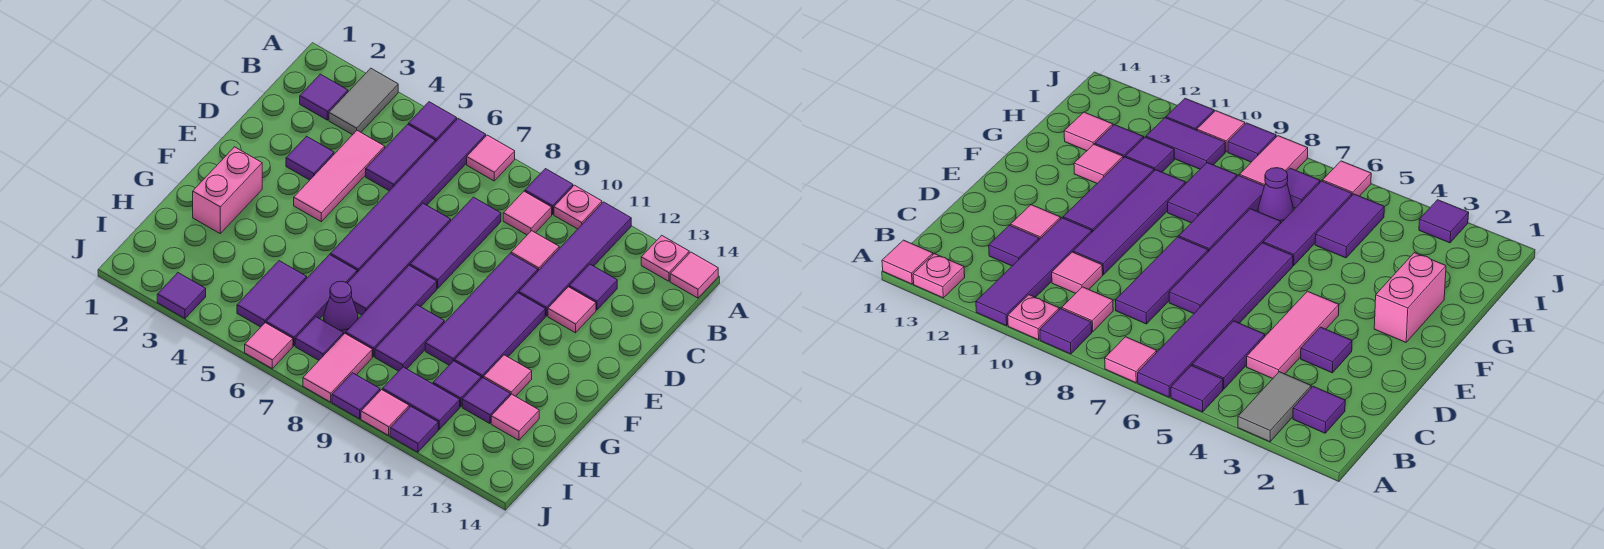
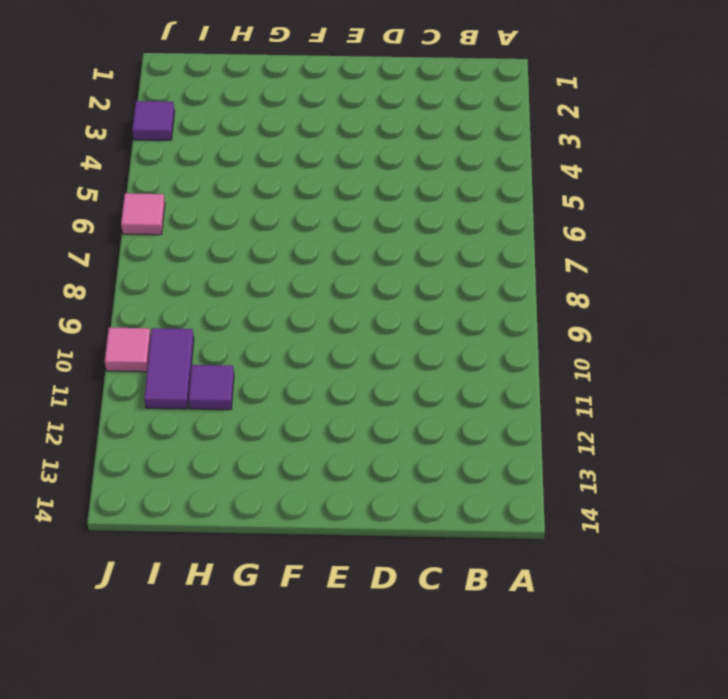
none -> grey tile A3:B3 level 1
none -> purple tile A5 level 1
none -> purple tile A6:F6 level 1
none -> pink tile A7 level 1

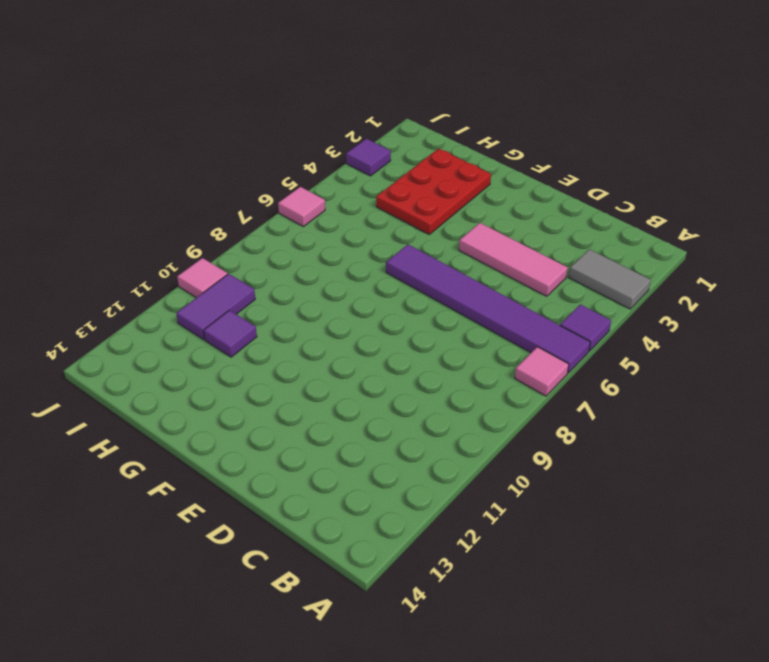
red plate G2:H4 level 1 -> pink brick F2:G2 level 1
none -> purple tile A9 level 1
none -> pink plate A10 level 1
none -> purple tile A11:D11 level 1
none -> pink plate A13 level 1

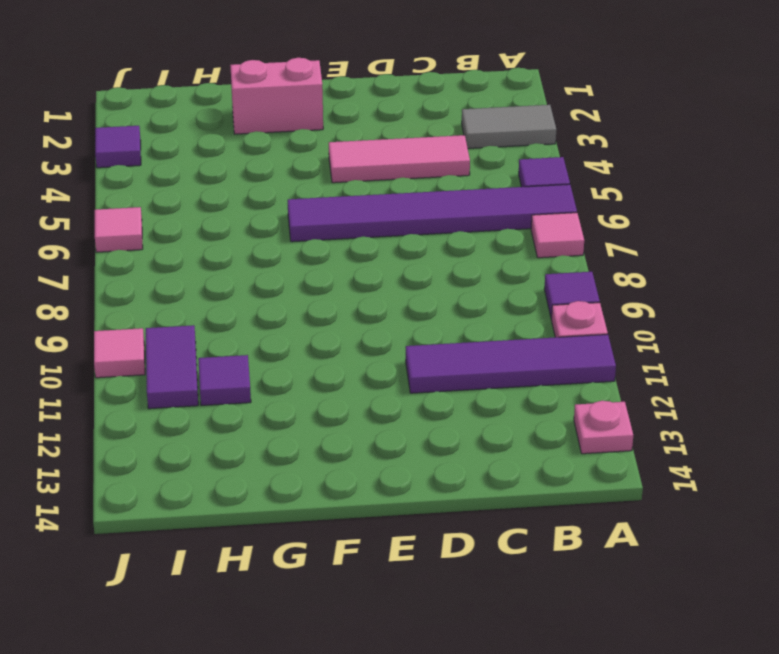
none -> pink tile A14 level 1
none -> purple tile B2 level 1
none -> purple tile B5:C5 level 1
none -> pink tile B9 level 1

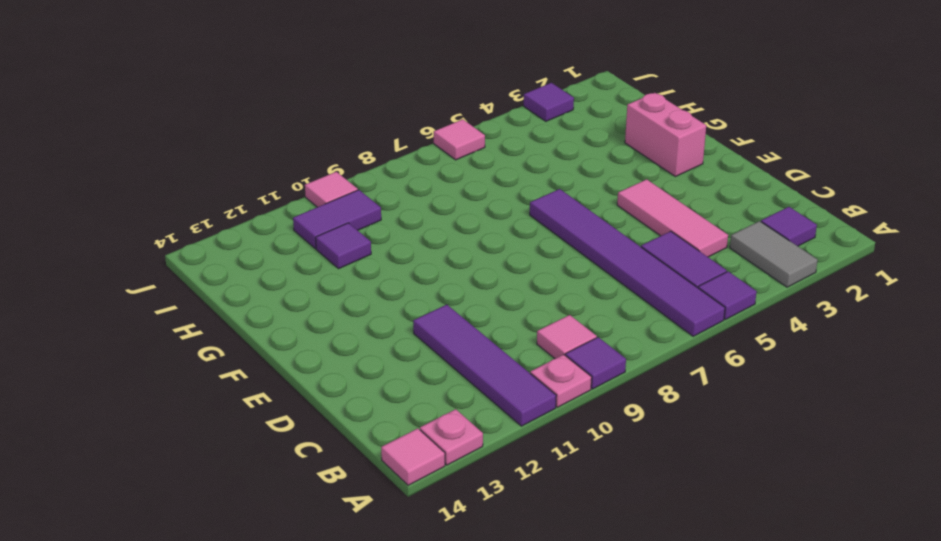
none -> pink tile A7 level 1
none -> purple tile C8:E8 level 1
none -> pink tile C10 level 1
none -> purple tile C12 level 1

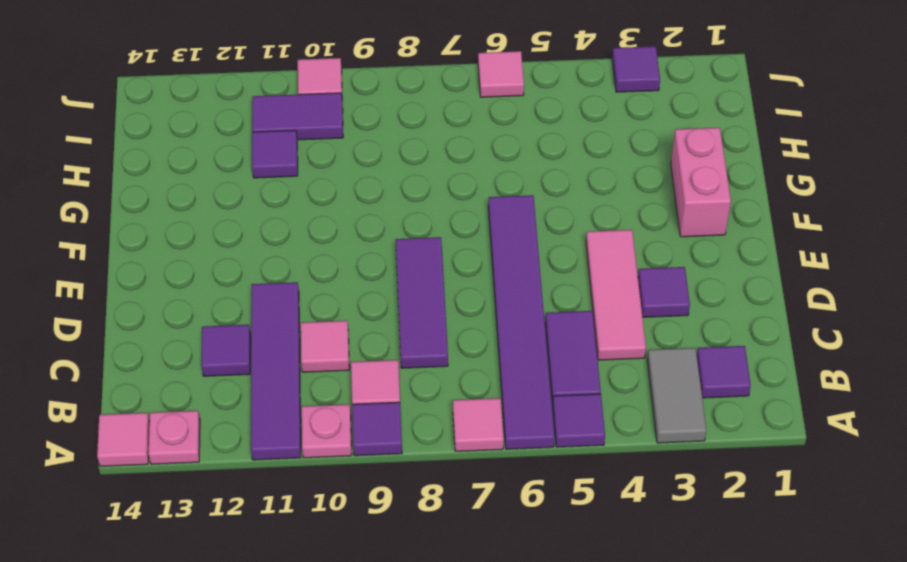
none -> purple tile D7:G7 level 1
none -> purple tile D10:G10 level 1
none -> pink tile D12 level 1
none -> purple tile E11:G11 level 1

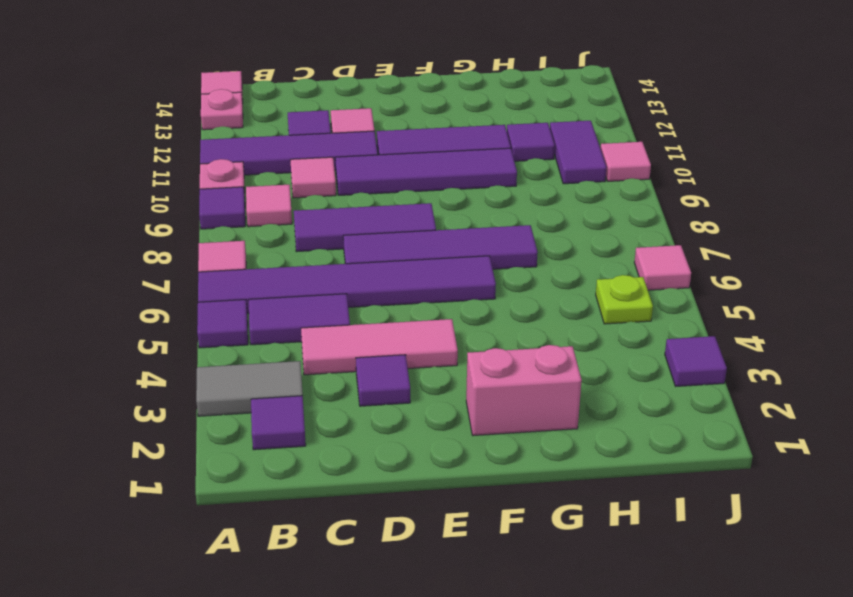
lime plate I5 level 1 -> purple tile H5:I5 level 1
none -> purple tile F8:H8 level 1
none -> purple tile G6:I6 level 1
none -> purple tile G9:H9 level 1
none -> pink tile G12 level 1

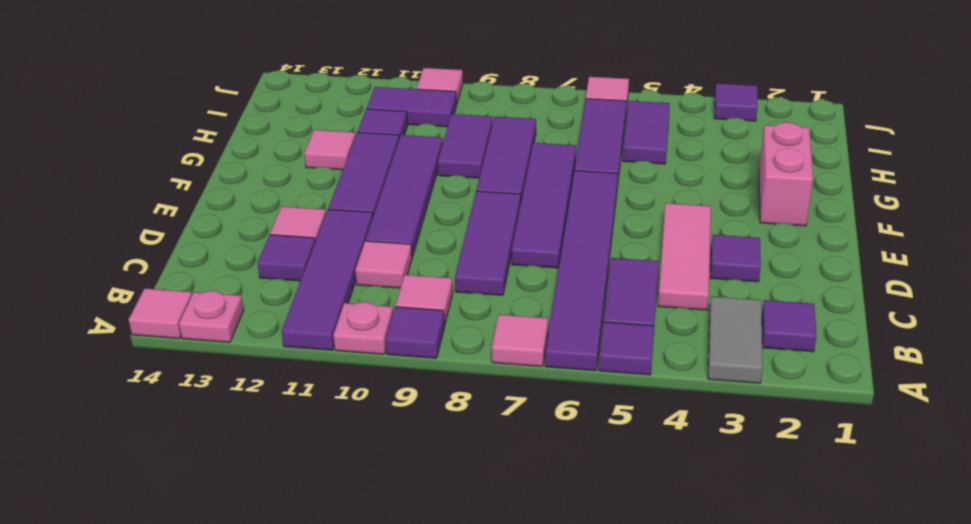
none -> purple cone H7 level 1
none -> purple tile H12 level 1
none -> pink tile H13 level 1
none -> purple tile I7 level 1

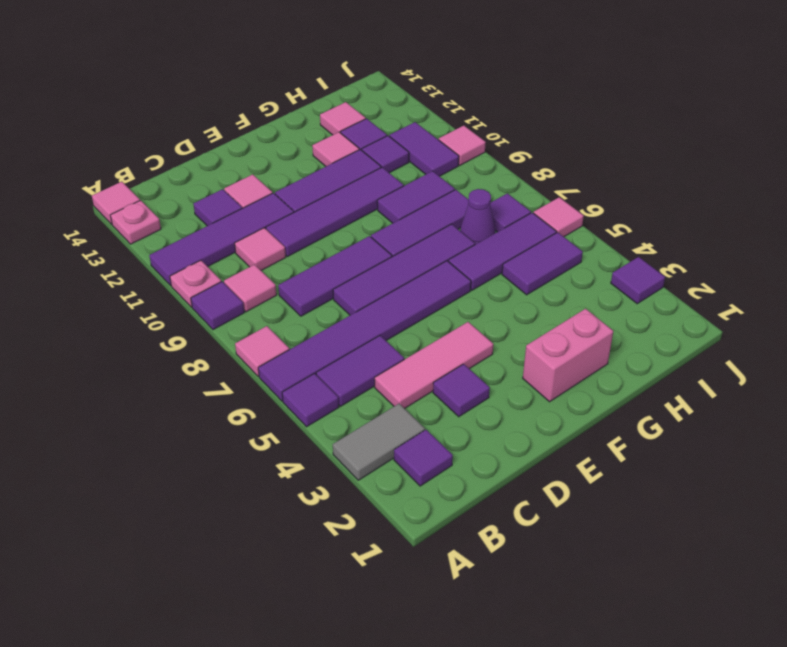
none -> pink tile I8:J8 level 1
none -> purple tile J9 level 1
none -> purple tile J11 level 1

